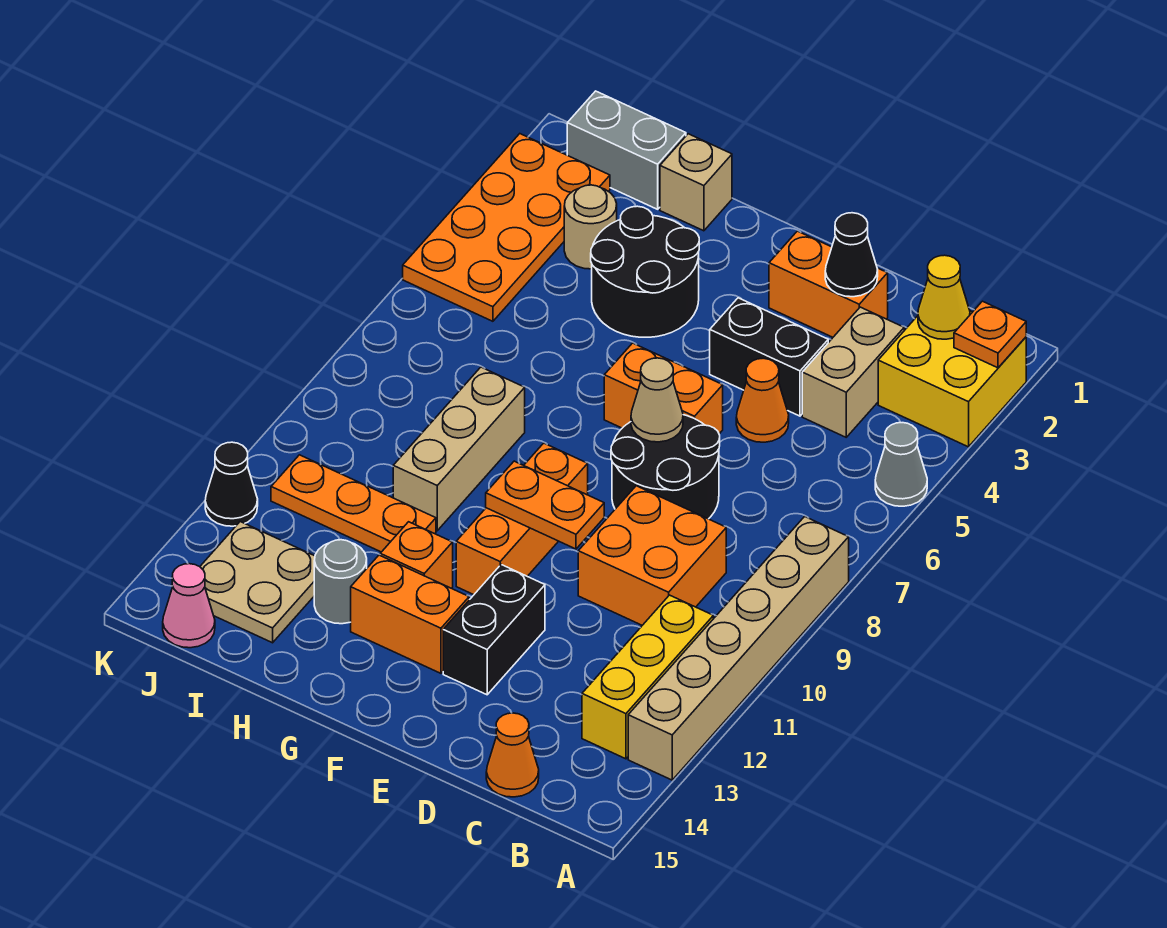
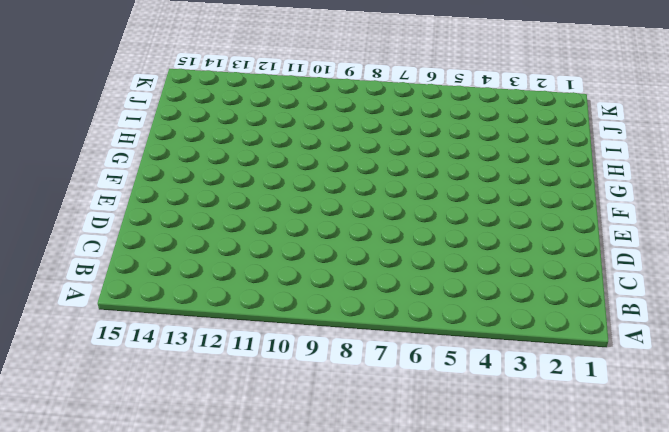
none -> yellow brick A2:B3 level 1
none -> grey cone A5 level 1
none -> tan brick A8:A13 level 1
none -> yellow brick B11:B13 level 1

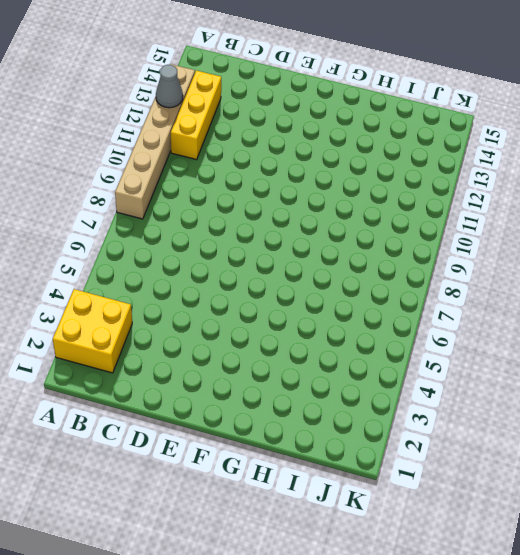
grey cone A12 level 2 -> grey cone A5 level 1
none -> tan brick C3:C4 level 1
none -> orange brick C9:D10 level 1
none -> orange cone C15 level 1
none -> orange brick D2:E2 level 1

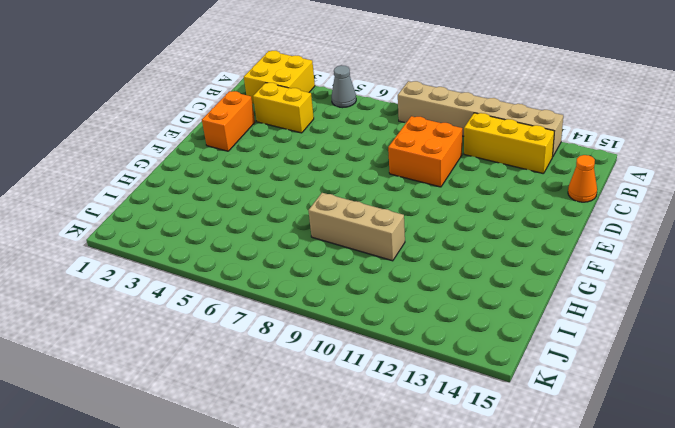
yellow brick C3:C4 level 1 -> tan brick C3:C4 level 1
none -> black brick D4:E4 level 1
none -> orange cone D5 level 1
none -> black round brick D7:E8 level 1
none -> orange brick E6:F6 level 1

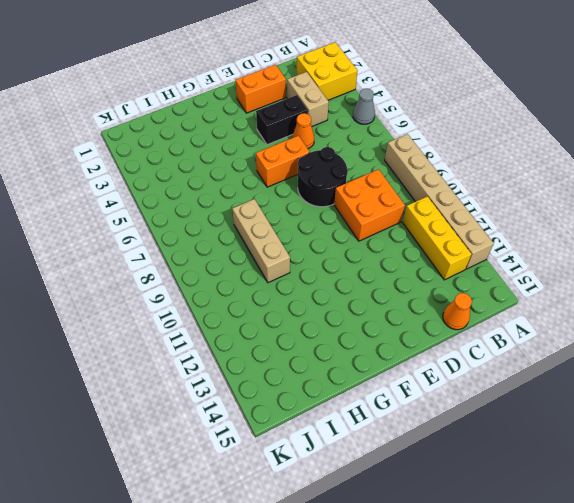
none -> black brick E12:E13 level 1
none -> orange brick F9:F11 level 1
none -> orange brick F13:G13 level 1
none -> black round brick G3:H4 level 1

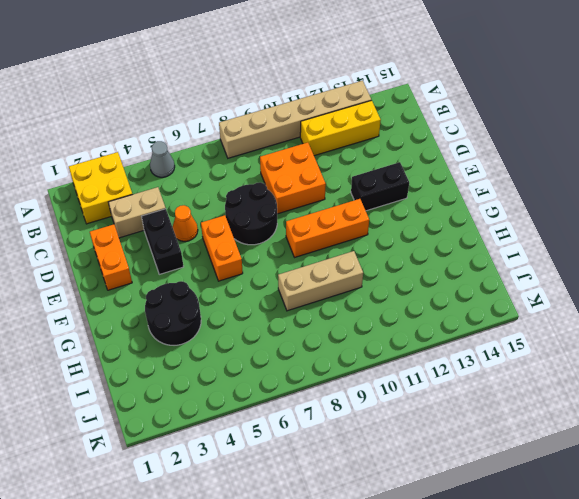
none -> orange cone C15 level 1
none -> orange brick F13:G13 level 1
none -> orange brick G12 level 1
none -> tan brick H1 level 1

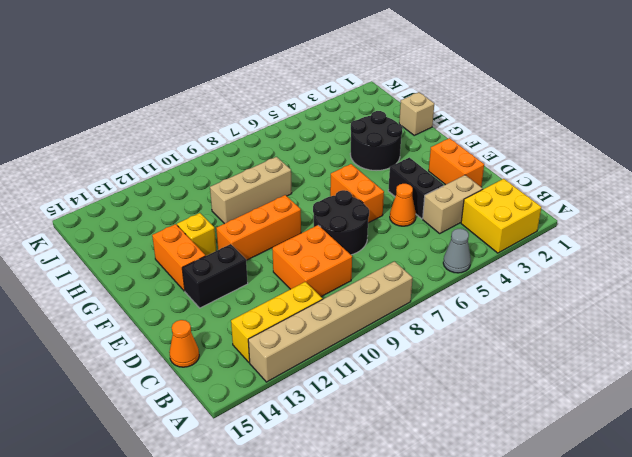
yellow brick G12 level 1 -> orange brick G12 level 1
none -> orange plate H11:J11 level 1
none -> grey round brick H13 level 1
none -> grey brick I1:J1 level 1
none -> tan round brick I3 level 1

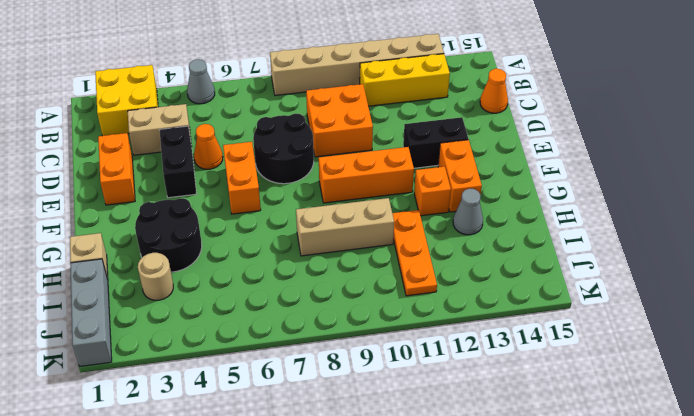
grey cone H13 level 1 -> grey round brick H13 level 1
grey brick I1:K1 level 1 -> grey brick I1:J1 level 1
none -> tan plate I13:J14 level 1
none -> orange plate J2:K5 level 1
none -> pink cone J15 level 1
none -> black cone K12 level 1

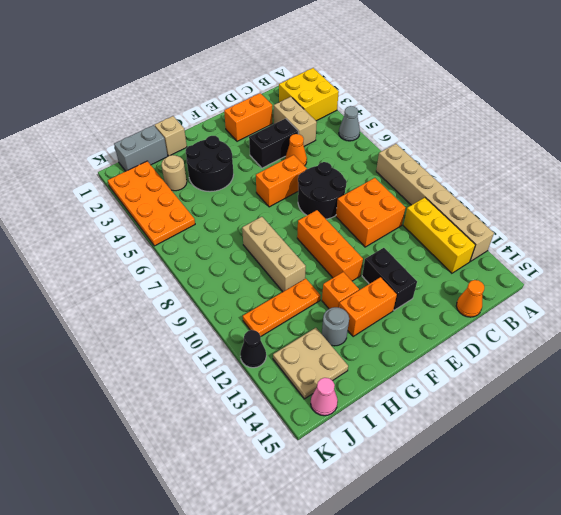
none -> orange plate A2 level 2
none -> yellow cone B2 level 2
none -> black cone D2 level 2
none -> tan cone E7 level 2

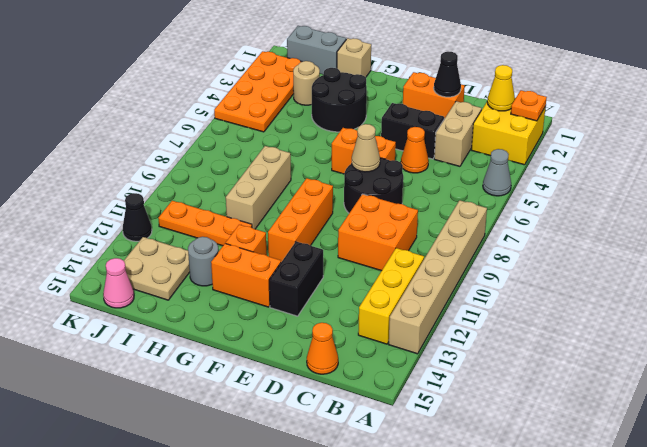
none -> orange plate E10:F10 level 2

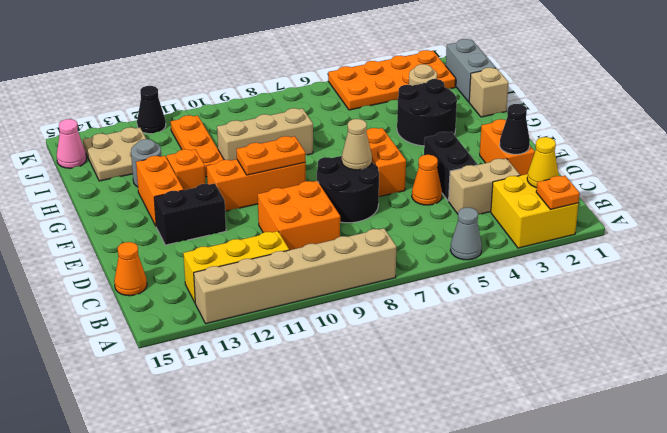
orange plate F9:F10 level 2 -> orange plate E10:F10 level 2

